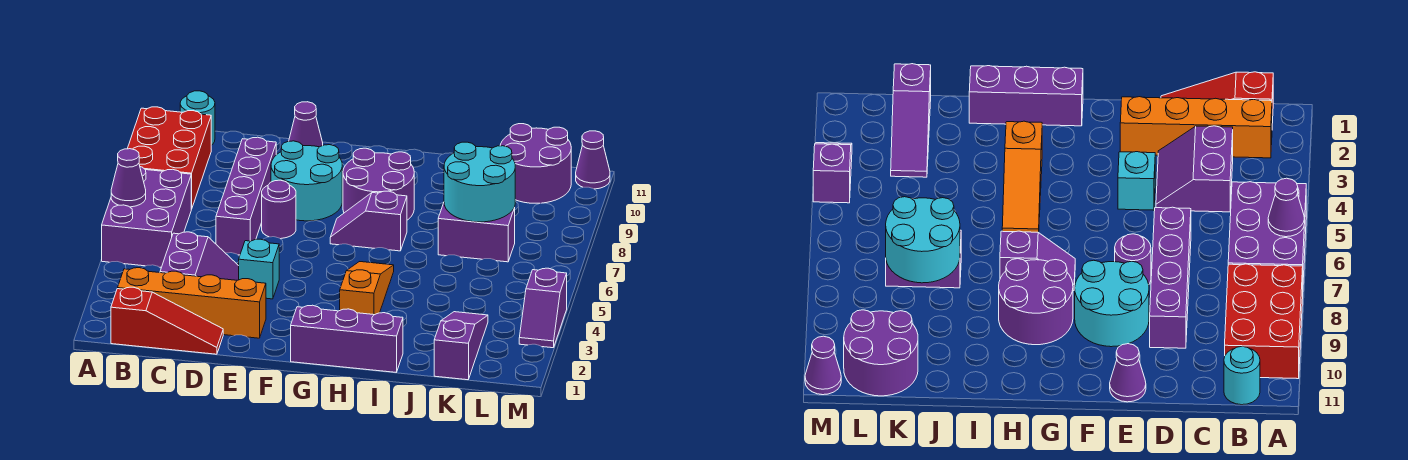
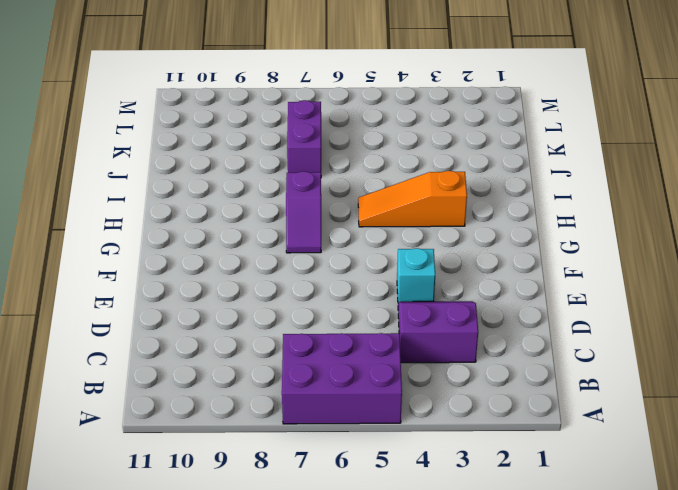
none -> red brick A8:B10 level 1
none -> red slope B1:D1 level 1 top B
none -> orange brick B2:E2 level 1

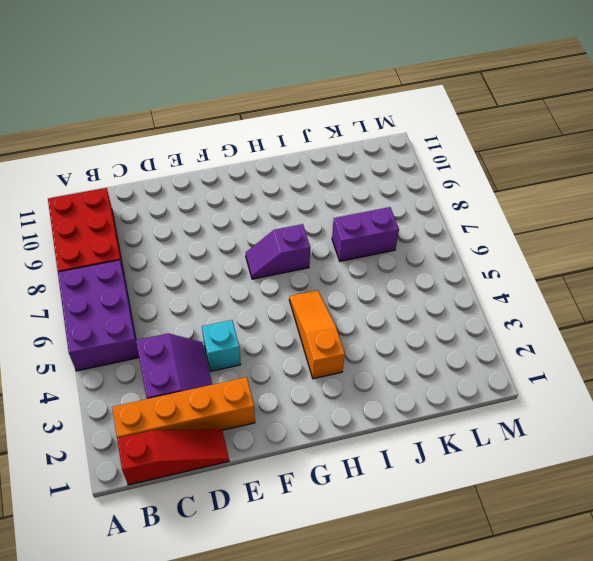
none -> cyan round brick B11 level 1
none -> purple brick D6:D9 level 1
none -> purple round brick E7 level 1

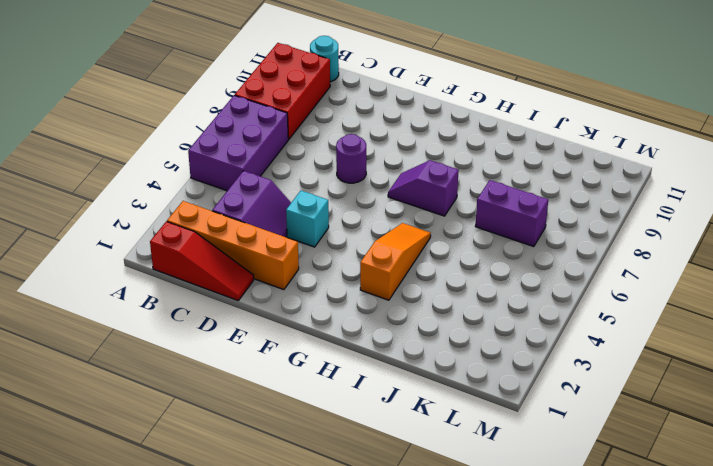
none -> purple brick D6:D9 level 1
none -> cyan round brick E8:F9 level 1
none -> purple cone E11 level 1

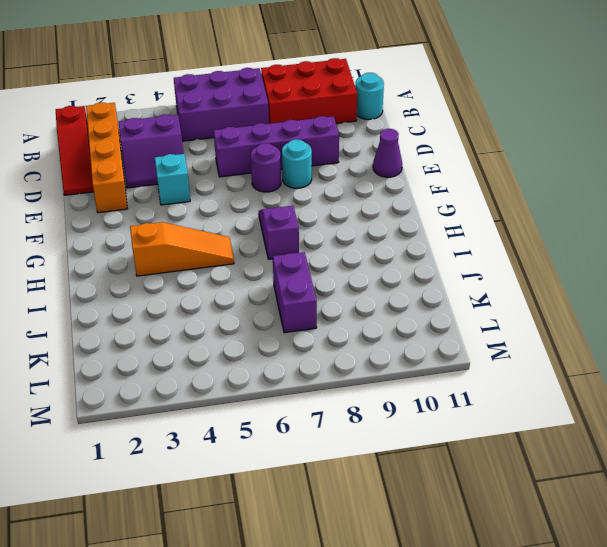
cyan round brick E8 level 1 -> cyan round brick E8:F9 level 1
none -> purple brick G1:I1 level 1
none -> purple round brick G8:H9 level 1
none -> purple slope K1:K3 level 1 top 1

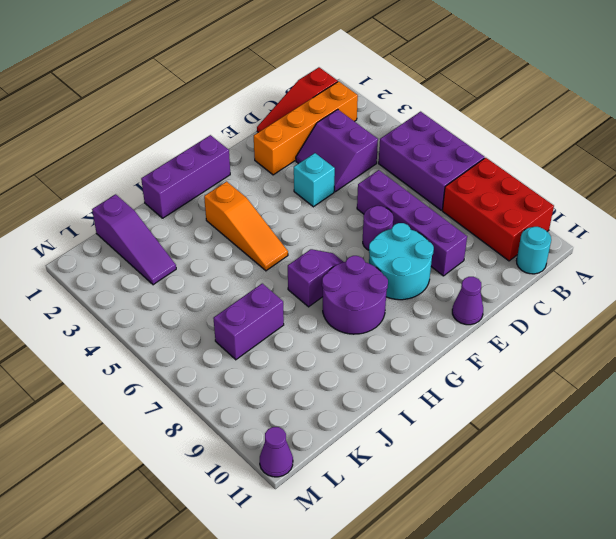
none -> purple round brick K10:L11 level 1
none -> purple slope M3:M4 level 1 top 4
none -> purple cone A6 level 2

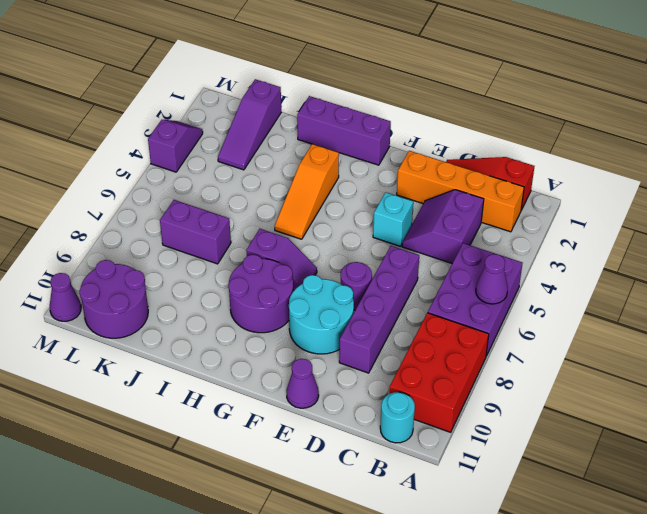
none -> cyan round brick J7:K8 level 2

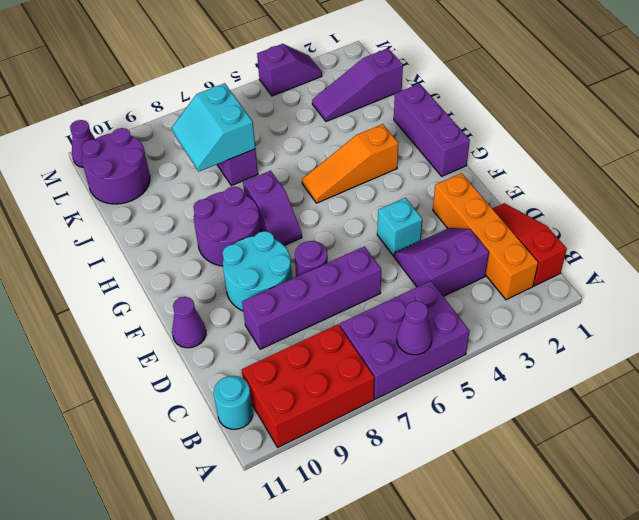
cyan slope J7:K8 level 2 top 7 -> cyan round brick J7:K8 level 2

